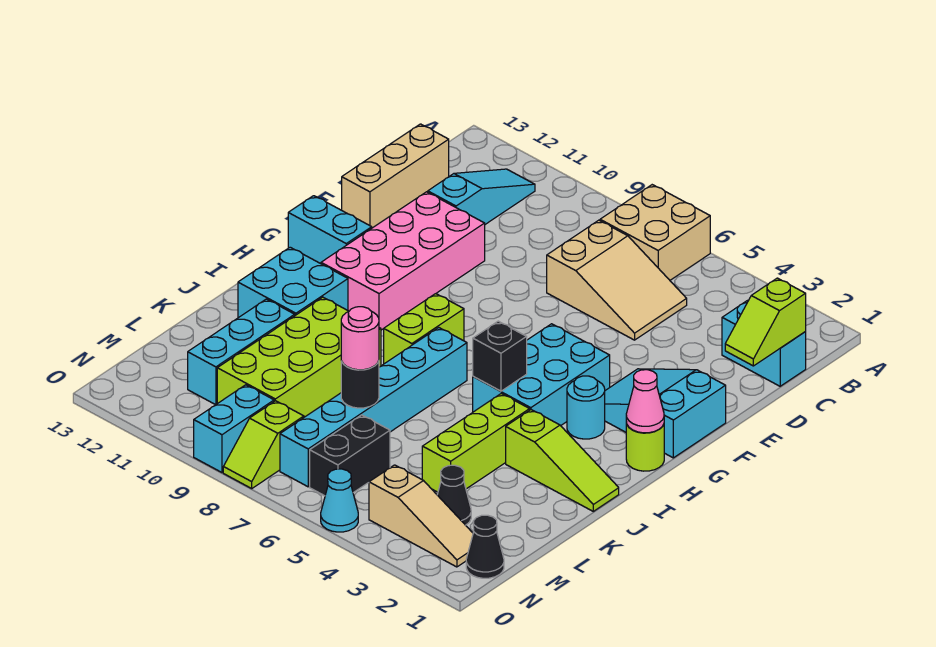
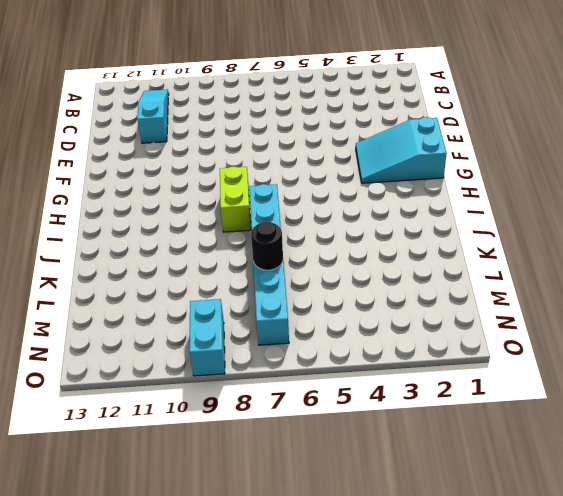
none -> tan brick A6:B7 level 1
none -> cyan brick C1:C2 level 1
none -> tan slope C5:D7 level 1 top 7
none -> tan brick C13:E13 level 1

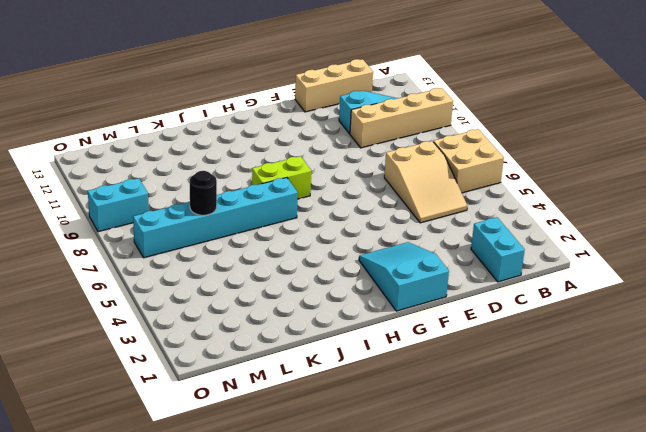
tan brick A10:D10 level 1 -> none
none -> pink brick E10:H11 level 1
none -> cyan brick G4:I5 level 1
none -> cyan brick G12:G13 level 1
none -> lime round brick H1 level 1

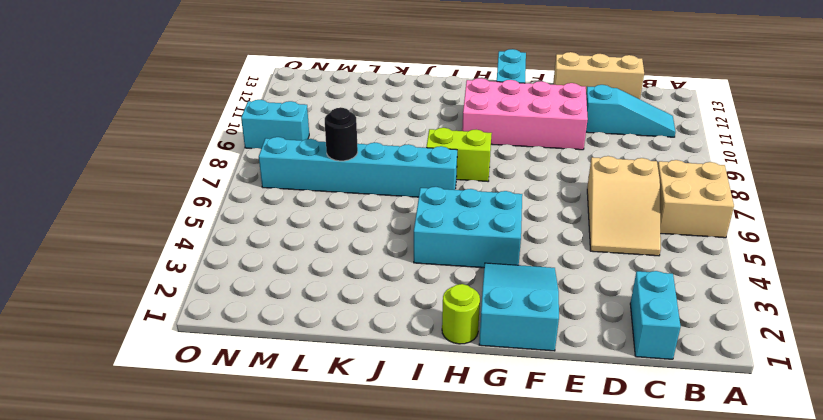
none -> cyan round brick H3 level 1
none -> cyan brick I11:J12 level 1
none -> lime slope J1:J3 level 1 top 3
none -> lime brick J4:L4 level 1

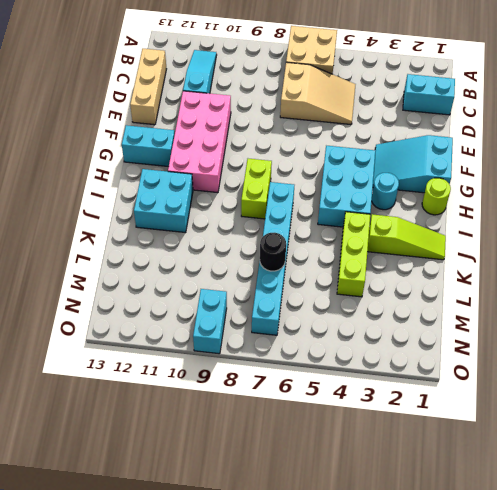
none -> lime brick J9:M10 level 1
none -> cyan brick K11:M11 level 1
none -> black cone M3 level 1
none -> black brick M6:N6 level 1

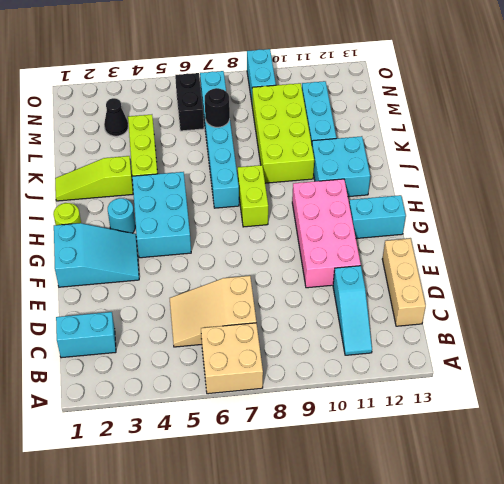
none -> black cone N1 level 1
none -> tan slope N2:N4 level 1 top 4
none -> lime slope N8:O8 level 1 top N
none -> cyan cone O5 level 1

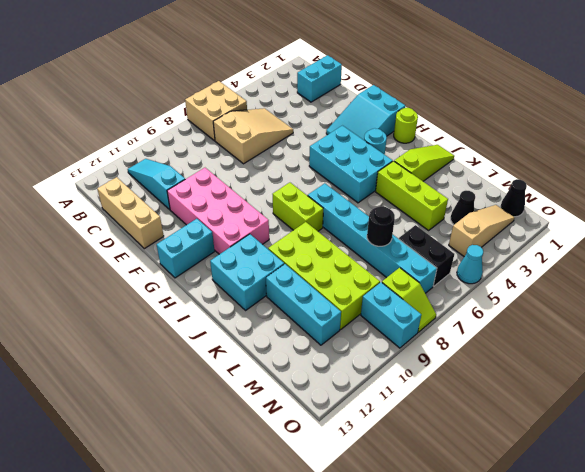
none -> lime slope C1:D1 level 2 top C
none -> pink cone H1 level 2
none -> black brick I5 level 2
none -> pink round brick L7 level 3

